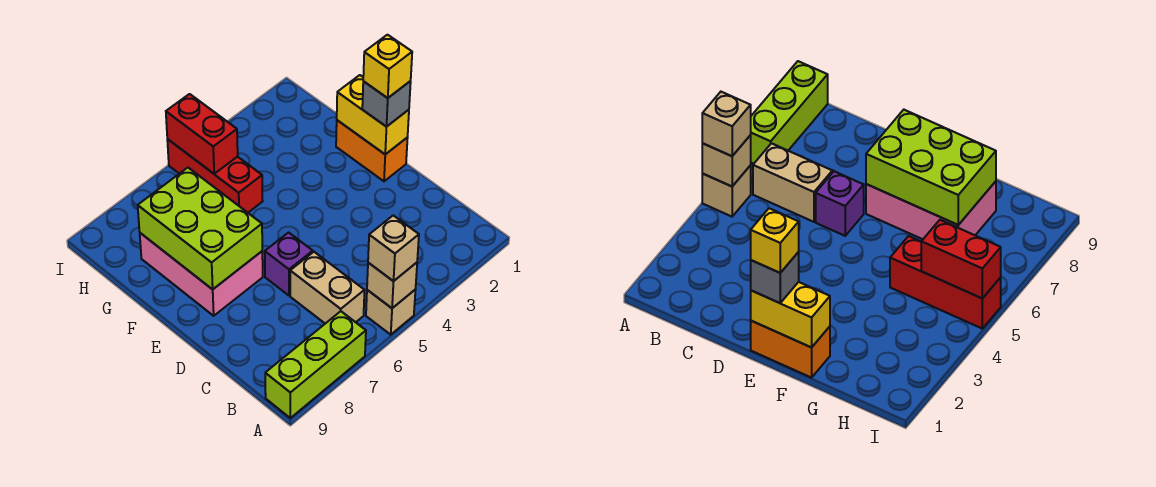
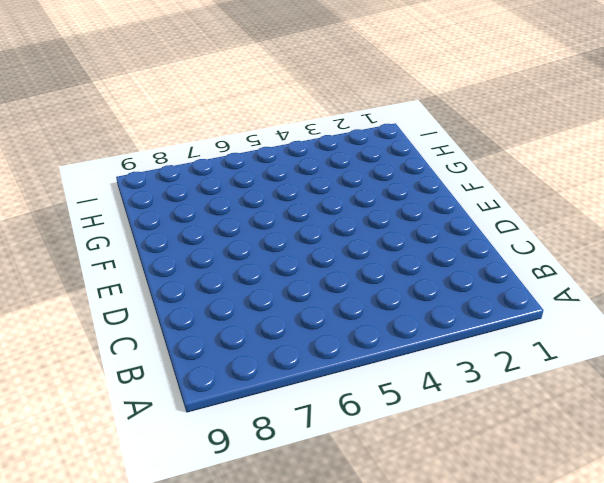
none -> tan brick A5 level 1
none -> lime brick A7:A9 level 1
none -> tan brick B6:C6 level 1

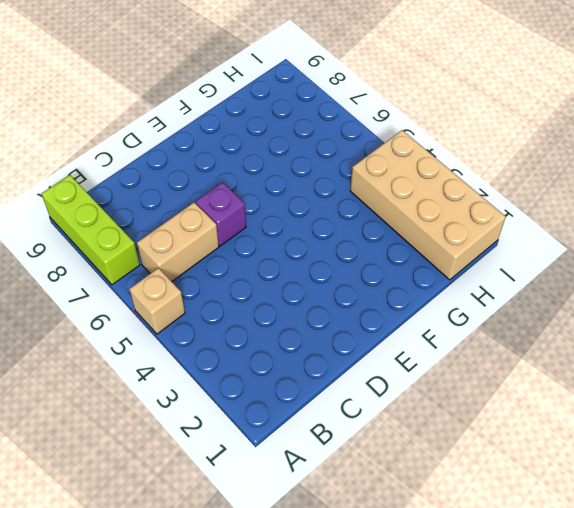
tan brick H1:I4 level 1 -> none
none -> orange brick E1:F1 level 1
none -> pink brick E7:G8 level 1
none -> red brick G5:I5 level 1

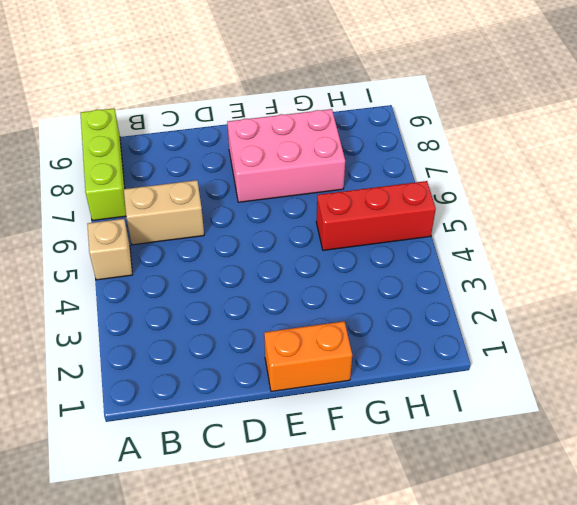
none -> purple brick D6 level 1
none -> tan brick A5 level 2
none -> yellow brick E1:F1 level 2

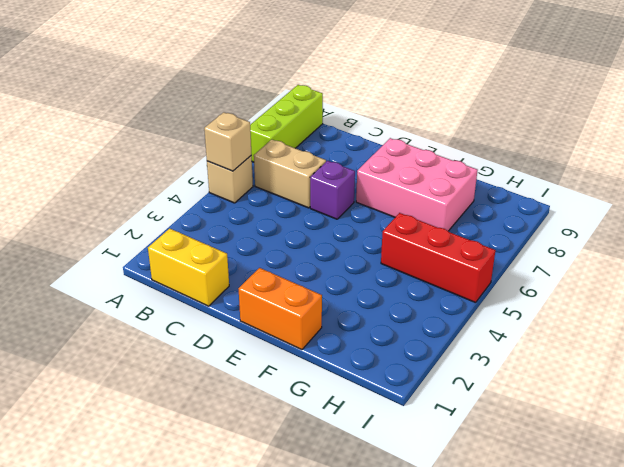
yellow brick B1:C1 level 1 -> yellow brick E1:F1 level 2
none -> lime brick E7:G8 level 2
none -> red brick H5:I5 level 2
none -> tan brick A5 level 3

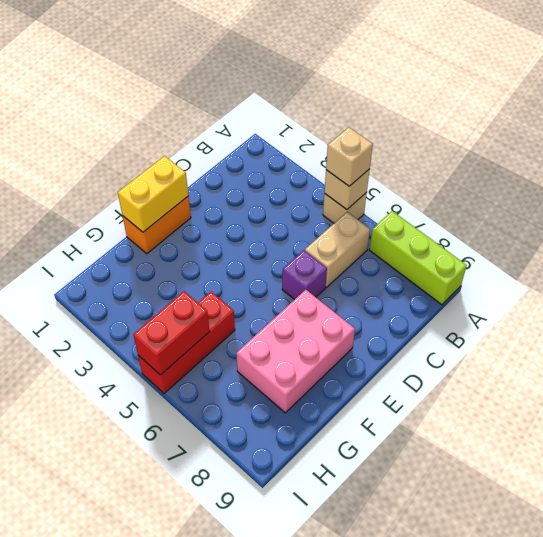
none -> lime brick E7:G8 level 2
none -> grey brick E1 level 3
none -> yellow brick E1 level 4

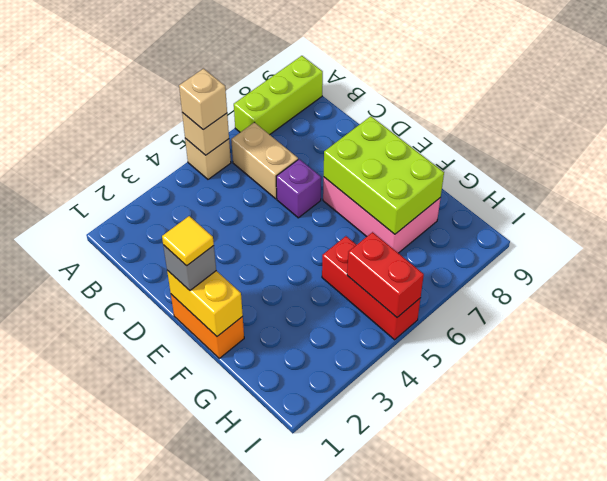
yellow tile E1 level 4 -> yellow brick E1 level 4

